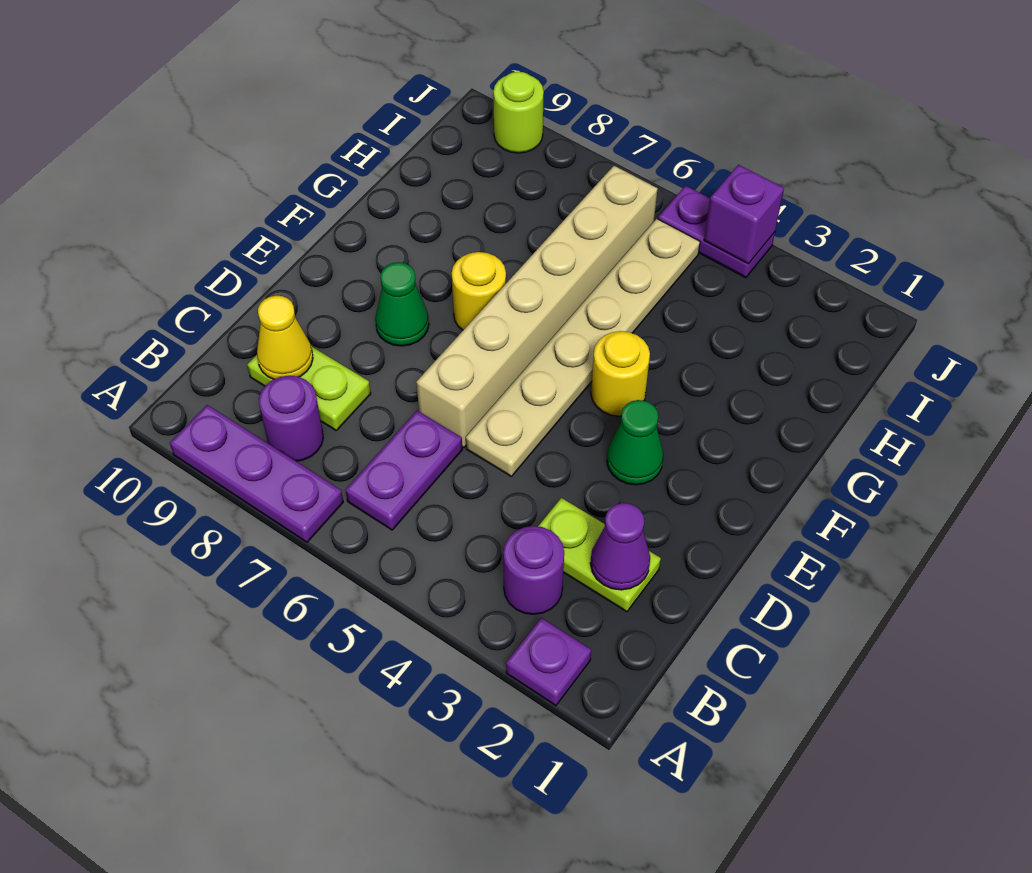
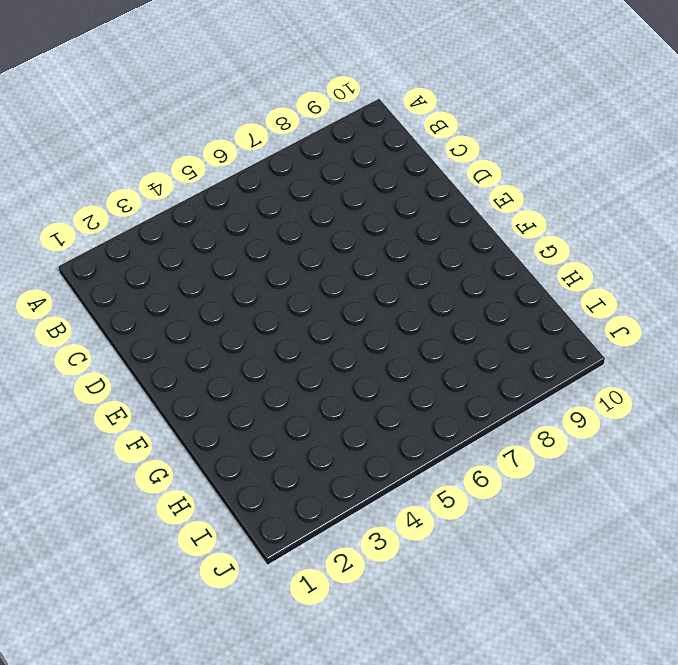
none -> purple plate A2 level 1
none -> purple plate A7:A9 level 1
none -> purple round brick B3 level 1

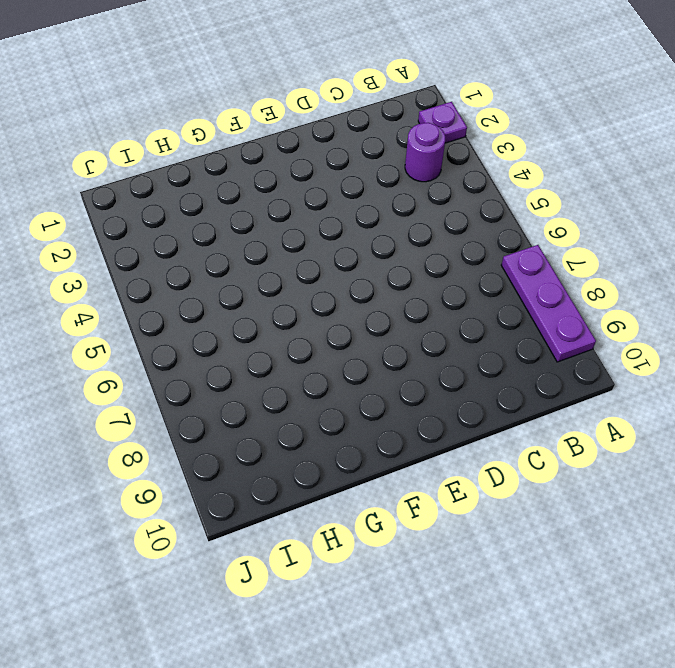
none -> purple plate B6:C6 level 1
none -> purple round brick B8 level 1
none -> lime plate C2:C3 level 1

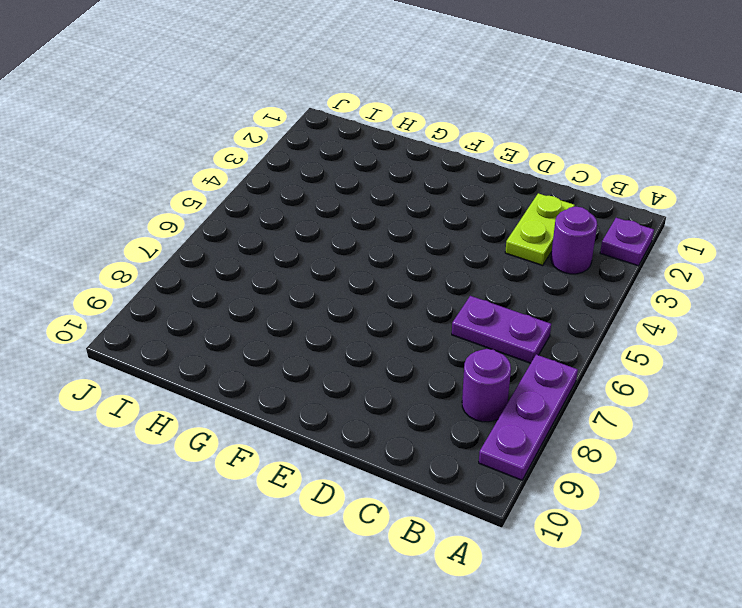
none -> lime plate C8:C9 level 1
none -> tan plate D5:I5 level 1
none -> tan brick D6:I6 level 1

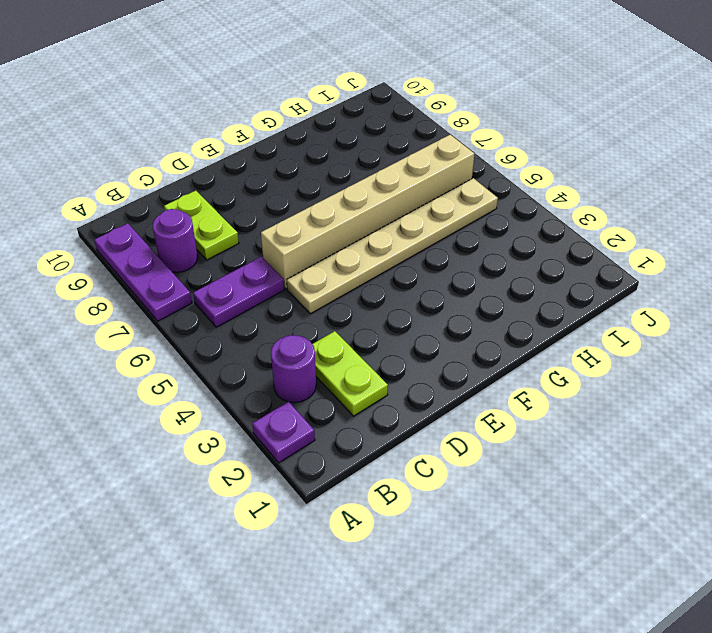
none -> green cone E3 level 1
none -> green cone E8 level 1
none -> yellow round brick F4 level 1

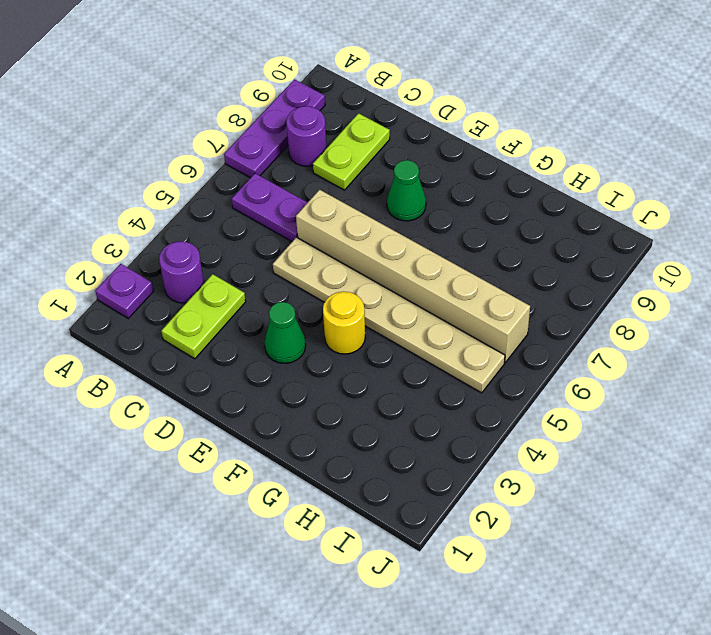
none -> yellow round brick F7 level 1
none -> purple plate J4:J5 level 1
none -> lime round brick J9 level 1

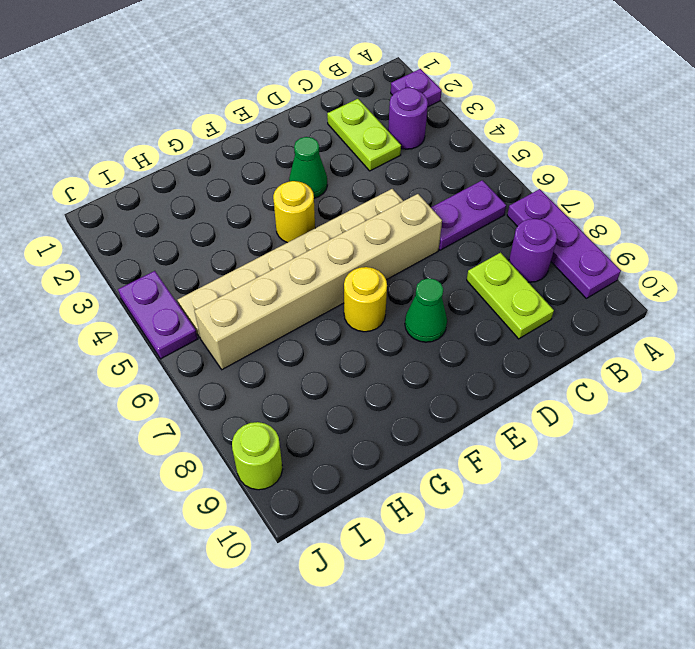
none -> purple cone C2 level 2
none -> yellow cone C9 level 2
none -> purple brick J4 level 2

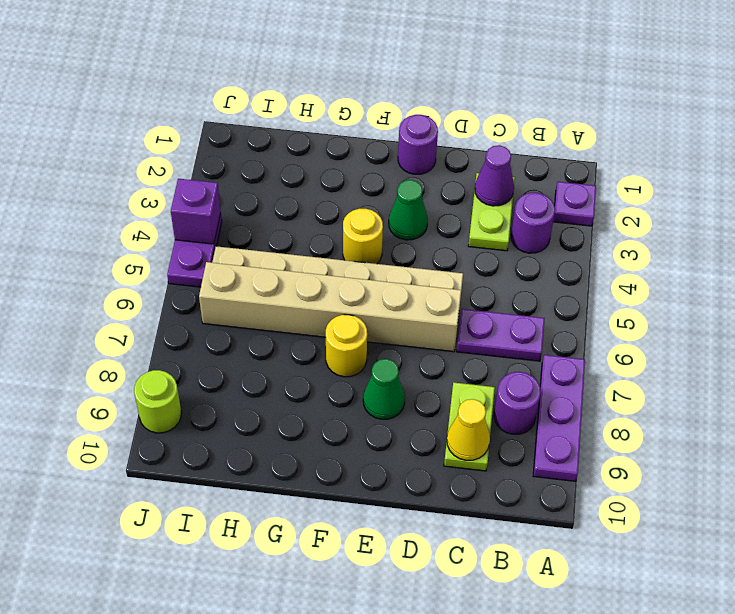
purple round brick E1 level 1 -> none

